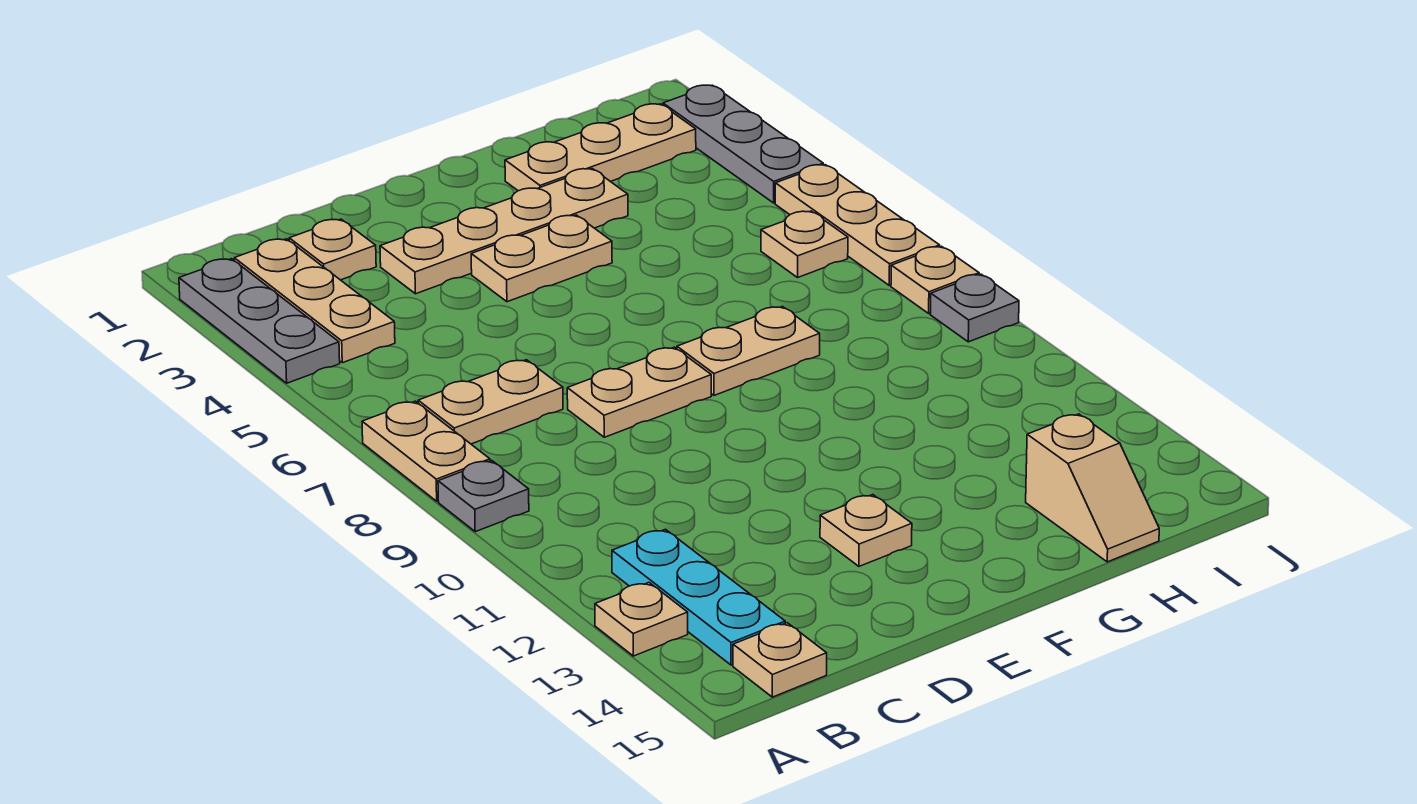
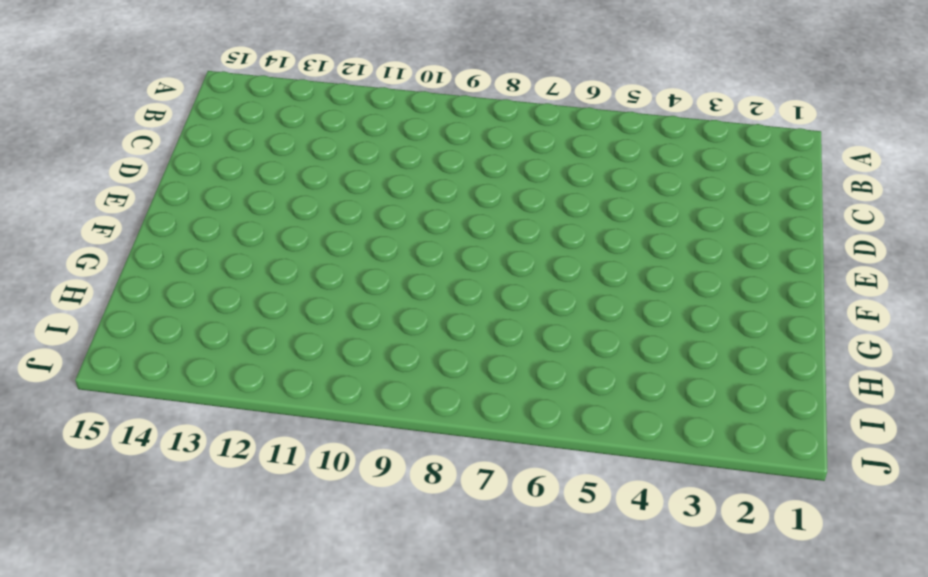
none -> grey plate A2:A4 level 1
none -> tan plate A7:A8 level 1
none -> grey plate A9 level 1

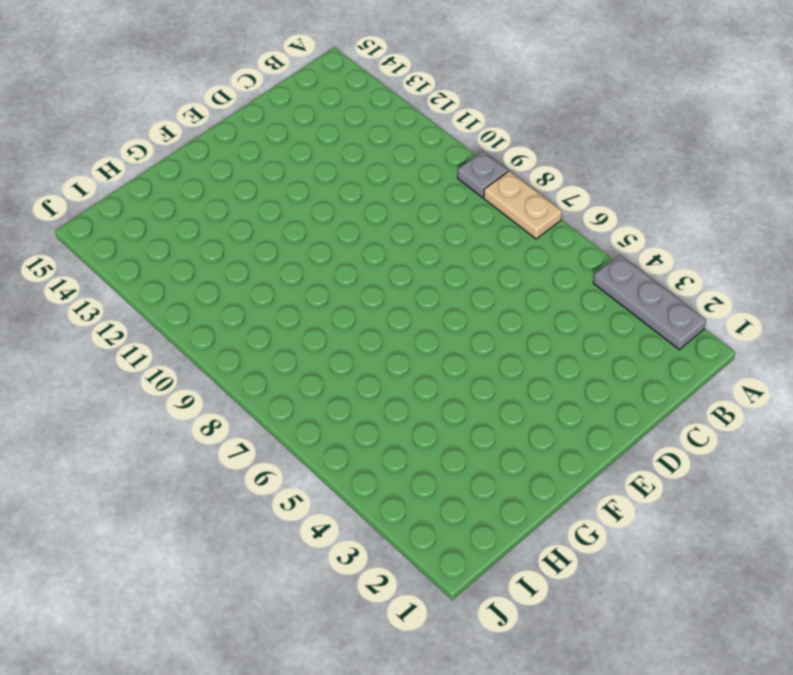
none -> tan plate A13 level 1
none -> tan plate B2:B4 level 1
none -> tan plate B7:C7 level 1

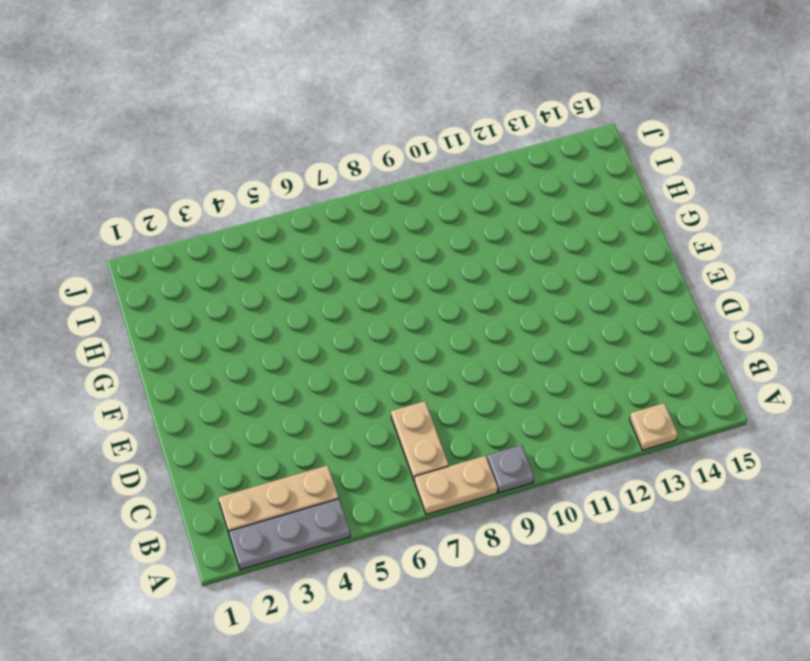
none -> cyan plate B12:B14 level 1
none -> tan plate B15 level 1
none -> tan plate C2 level 1

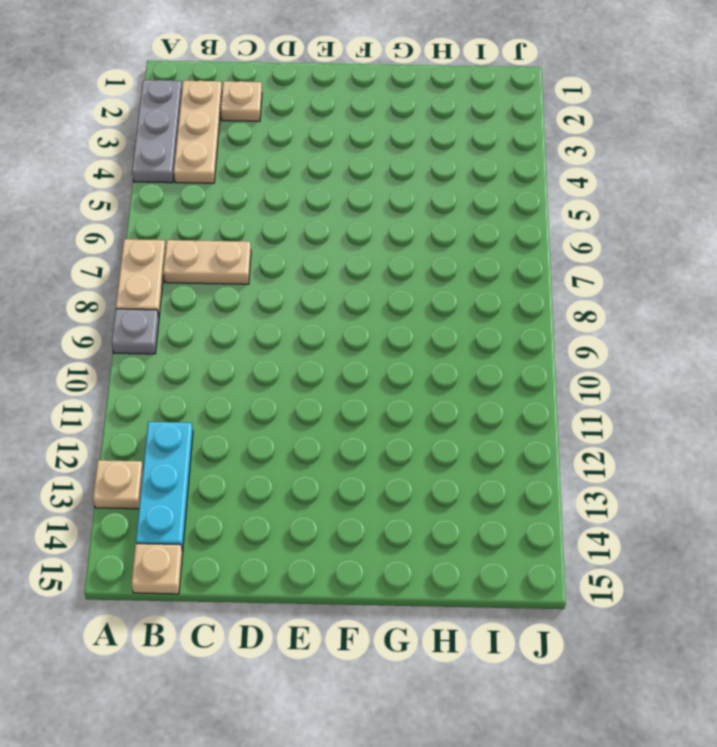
none -> tan plate D3:G3 level 1
none -> tan plate D8:E8 level 1
none -> tan plate E4:F4 level 1

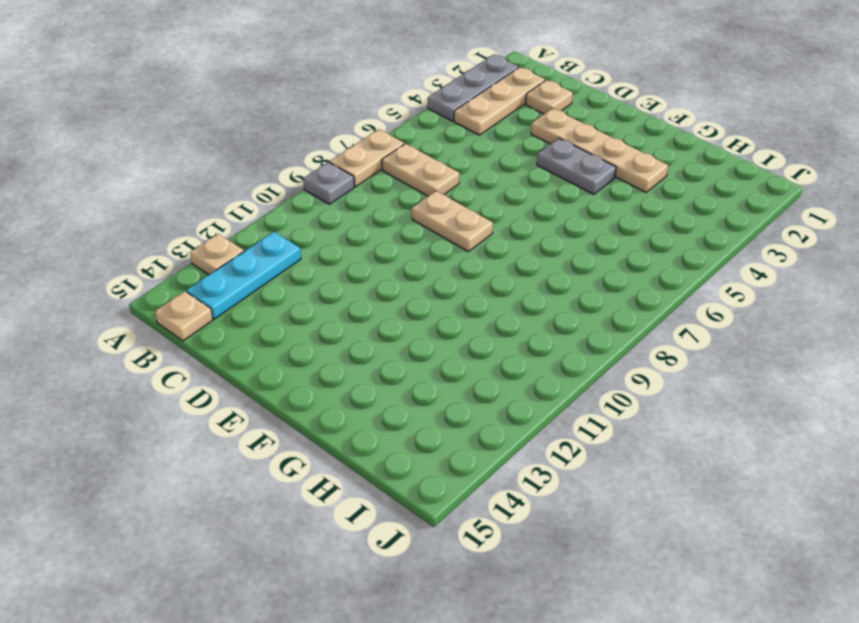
grey plate E4:F4 level 1 -> tan plate E4:F4 level 1
none -> tan plate E13 level 1
none -> tan plate F8:G8 level 1
none -> tan plate G2:I2 level 1

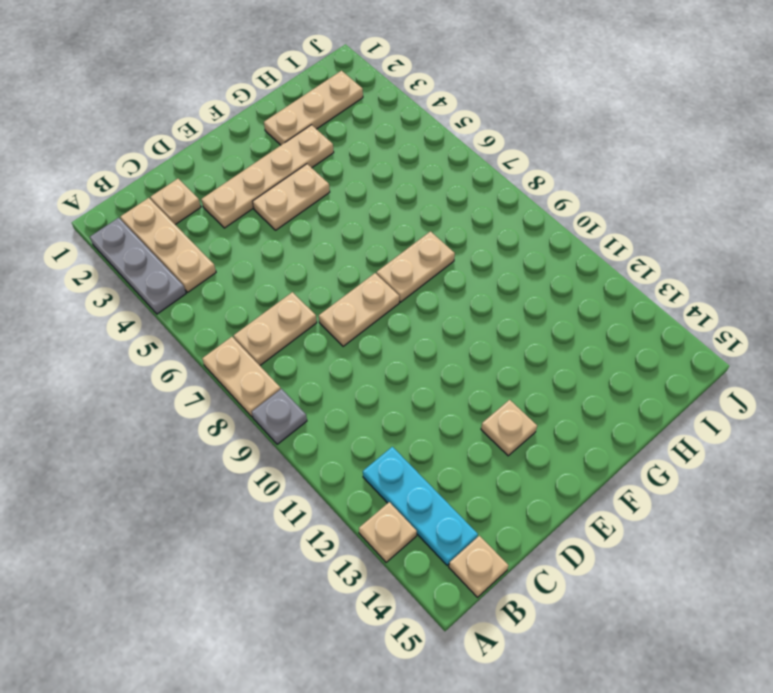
none -> tan slope H14:H15 level 1 top 14
none -> tan plate I6 level 1
none -> grey plate J2:J4 level 1

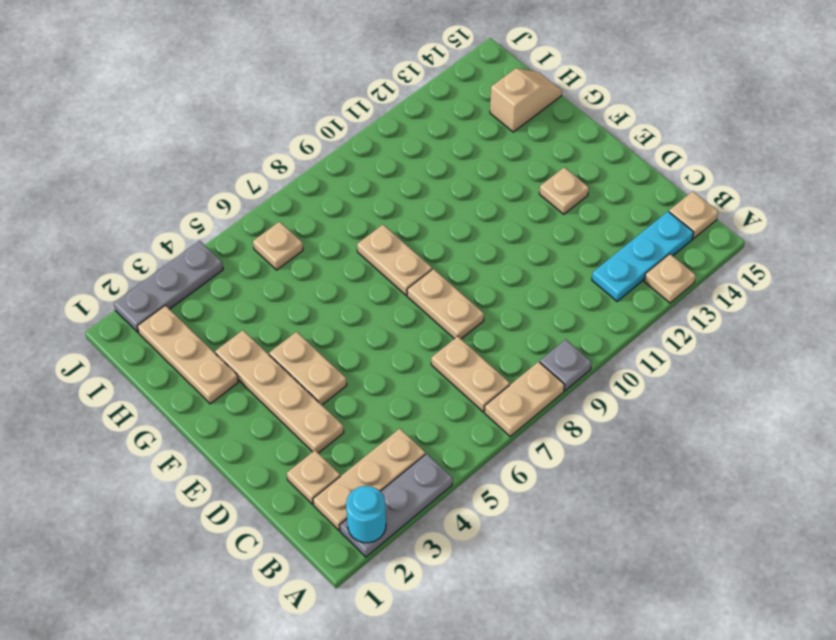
cyan round brick A2 level 2 -> none
none -> tan plate J5:J7 level 1
none -> tan plate J8 level 1
none -> grey plate J9 level 1

